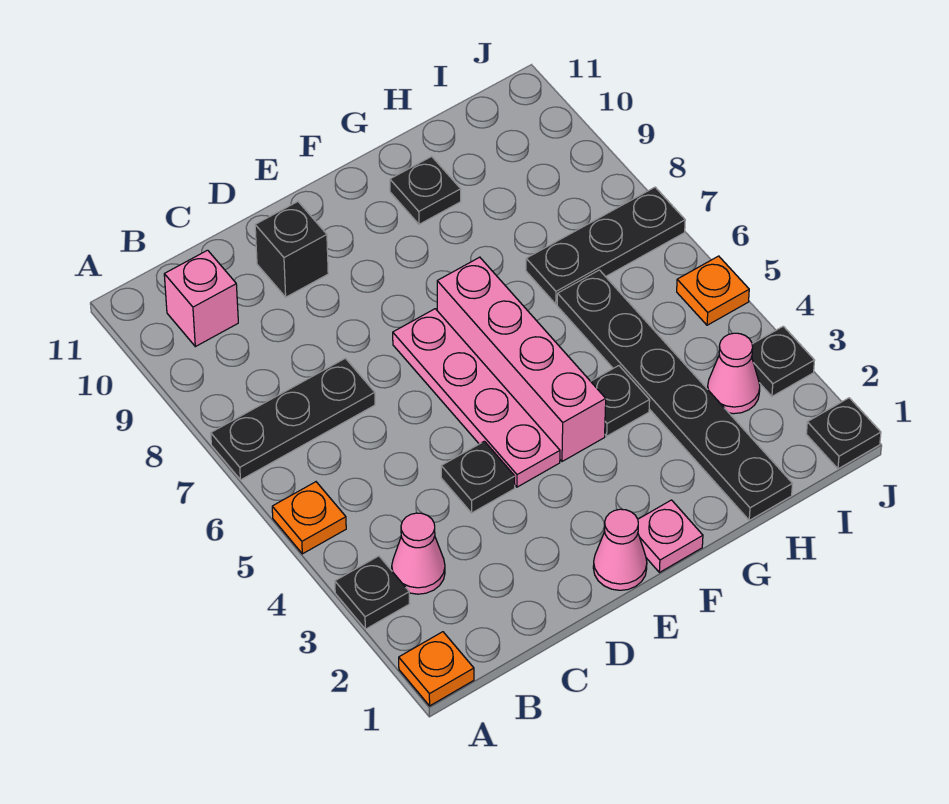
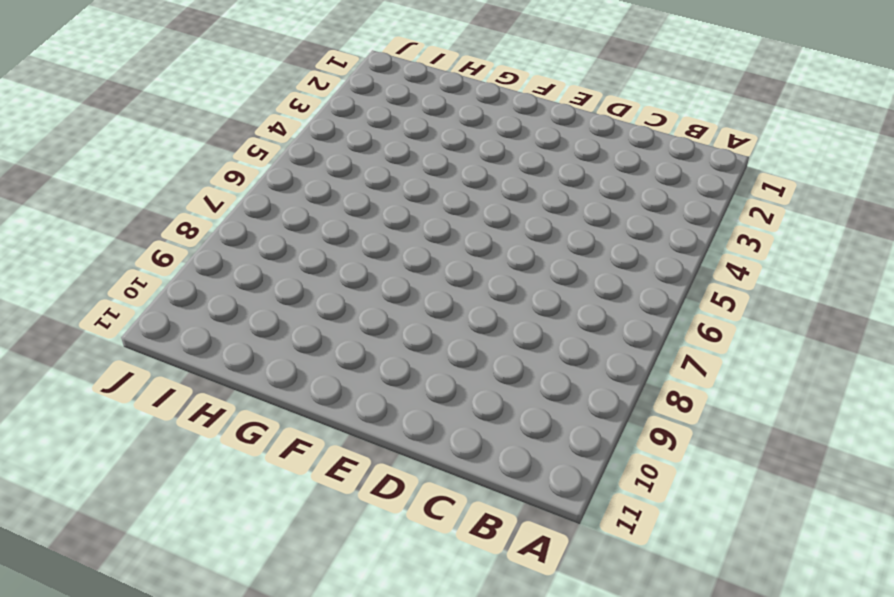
none -> orange plate A1 level 1
none -> black plate A3 level 1
none -> orange plate A5 level 1

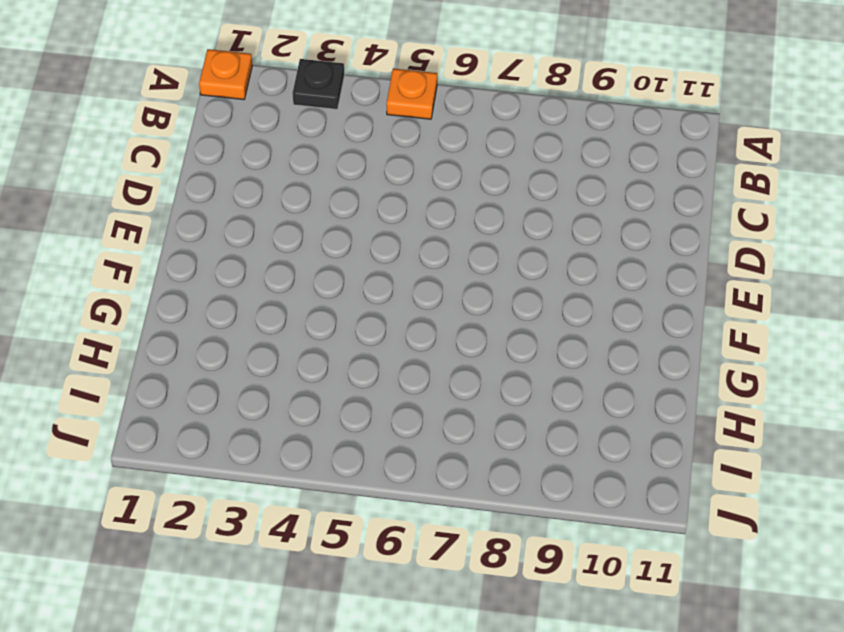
none -> black plate A7:C7 level 1
none -> pink cone B3 level 1
none -> pink brick B10 level 1

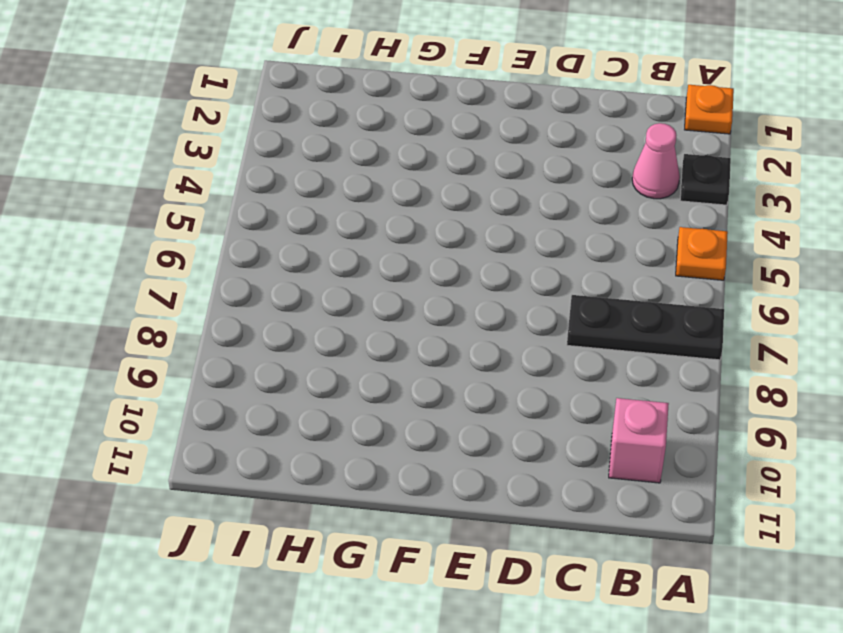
none -> black plate D4 level 1
none -> black brick D10 level 1
none -> pink cone E1 level 1

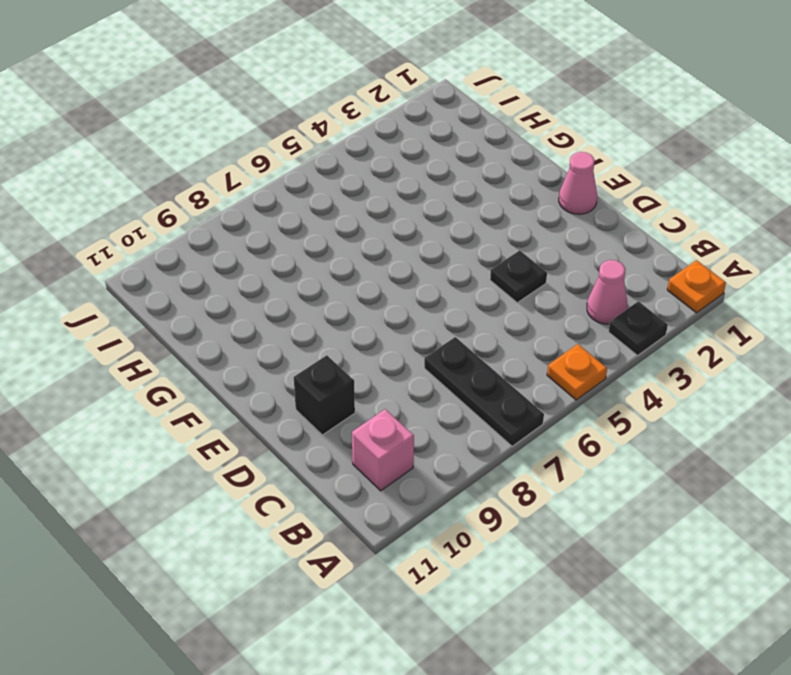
none -> pink plate E4:E7 level 1
none -> pink plate F1 level 1
none -> pink brick F4:F7 level 1

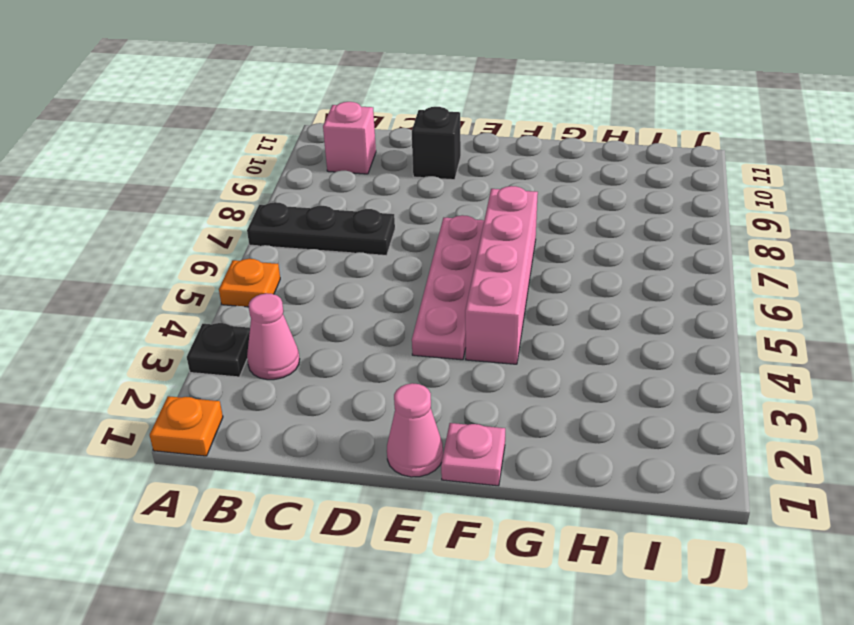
none -> black plate D4 level 1
none -> black plate G4 level 1
none -> black plate G10 level 1

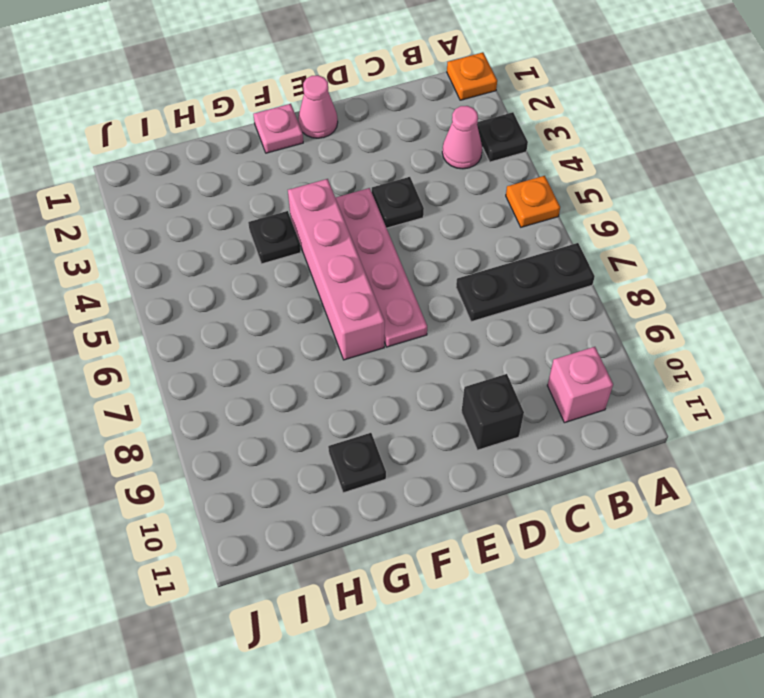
none -> black plate H1:H6 level 1
none -> black plate H7:J7 level 1
none -> pink cone I3 level 1

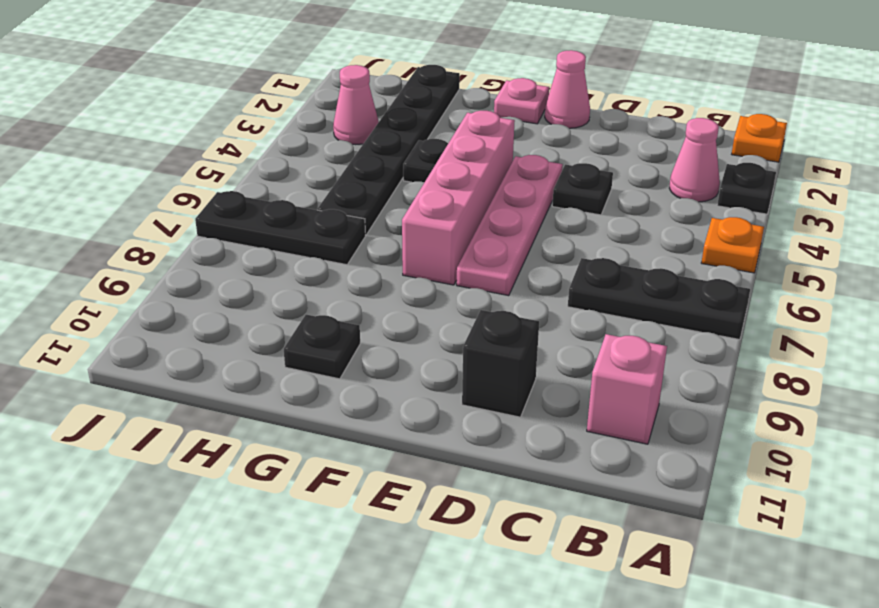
none -> black plate J1 level 1
none -> black plate J3 level 1
none -> orange plate J5 level 1

